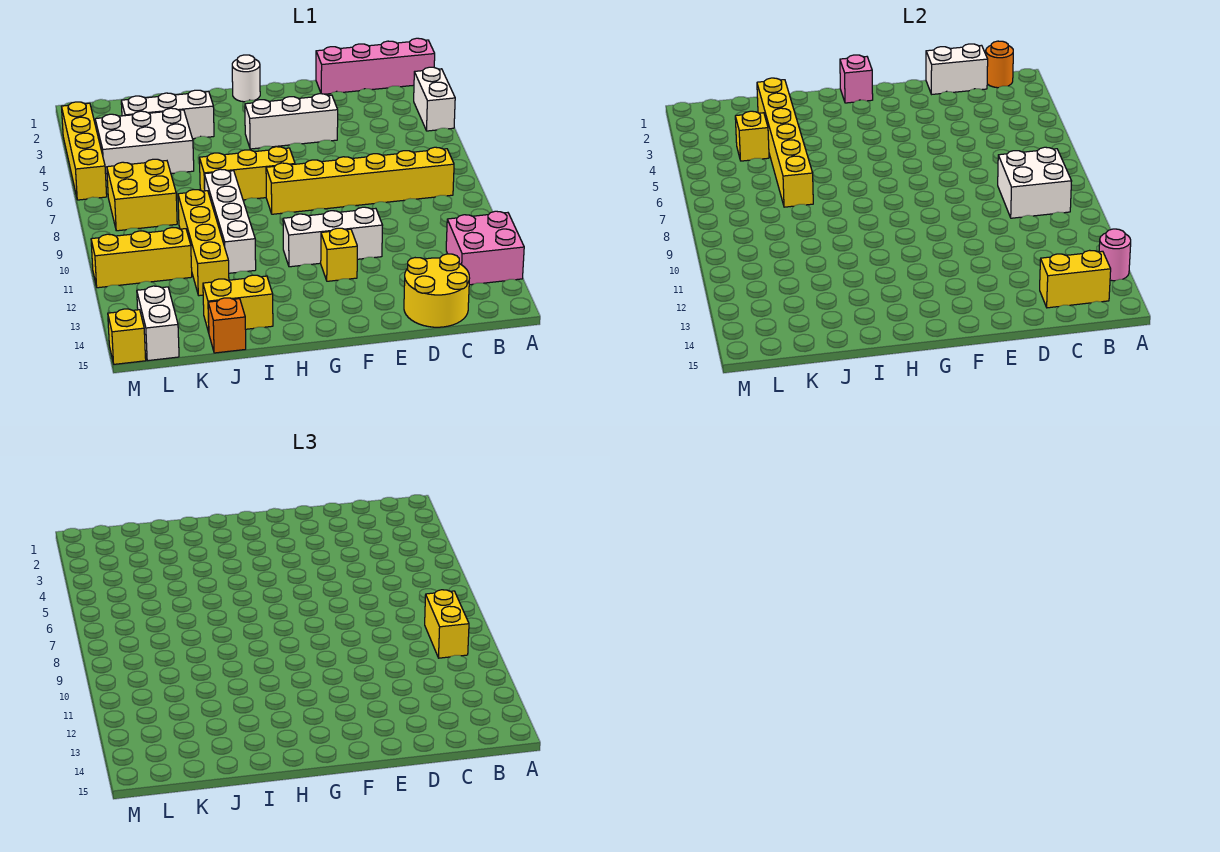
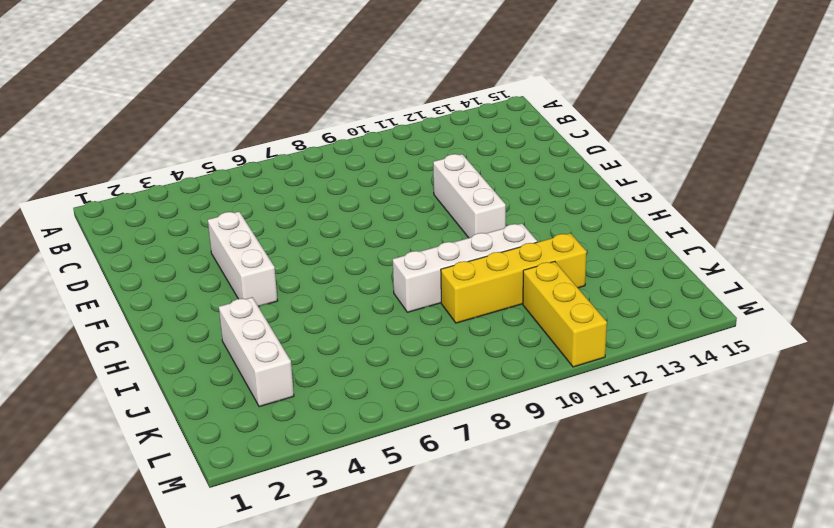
none -> pink brick A1:D1 level 1
none -> white brick A3:A4 level 1
none -> pink brick A12:B13 level 1
none -> yellow brick B8:G8 level 1

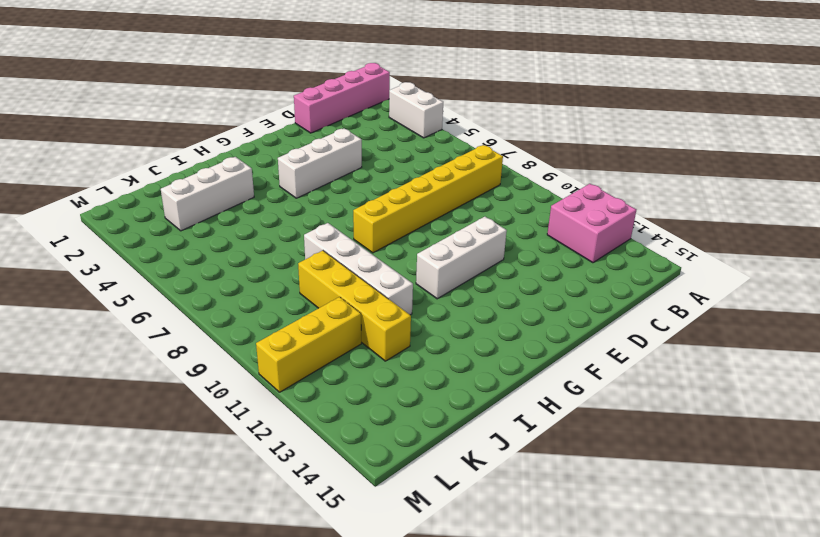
none -> yellow round brick C14:D15 level 1
none -> yellow brick F12 level 1
none -> white round brick G1 level 1
none -> yellow brick G7:I7 level 1

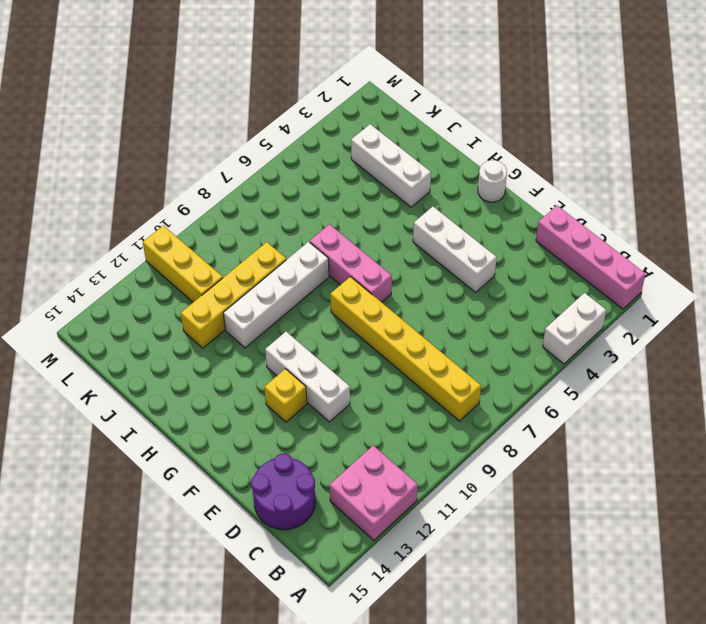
purple round brick C14:D15 level 1 -> yellow round brick C14:D15 level 1
pink brick G7:I7 level 1 -> yellow brick G7:I7 level 1
none -> yellow brick I14:J14 level 1
none -> white brick J4:L5 level 1
none -> orange brick J15 level 1
none -> yellow brick K7:L8 level 1

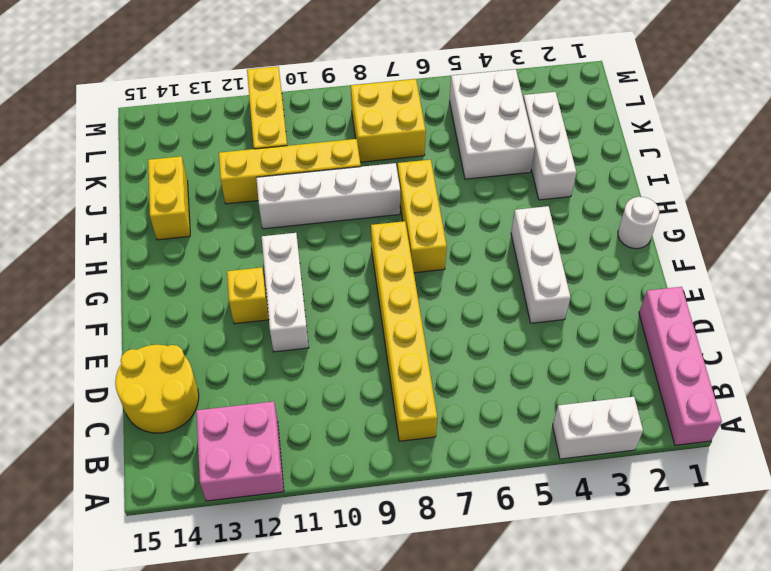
none -> orange brick J15 level 1
none -> white brick L14:L15 level 1
none -> yellow brick M3:M6 level 1
none -> yellow brick M15 level 1

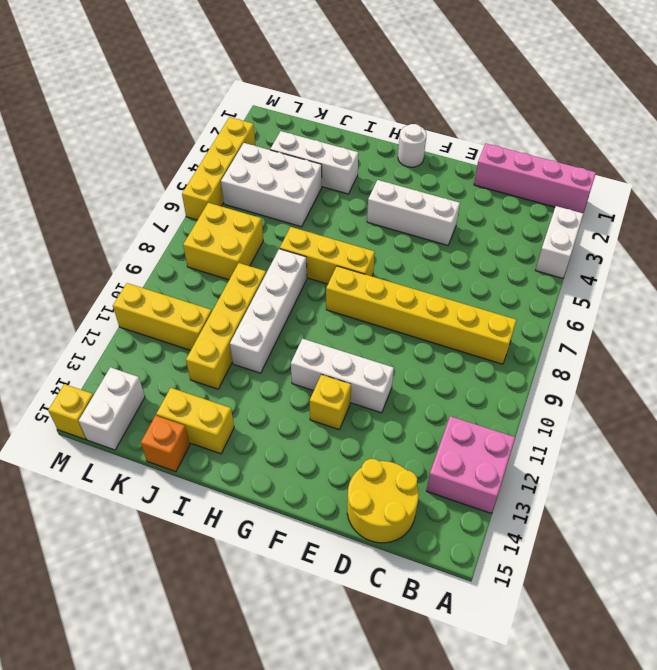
none -> pink round brick A13 level 2
none -> orange round brick B1 level 2
none -> white brick B8:C9 level 2
none -> yellow brick B14:C14 level 2

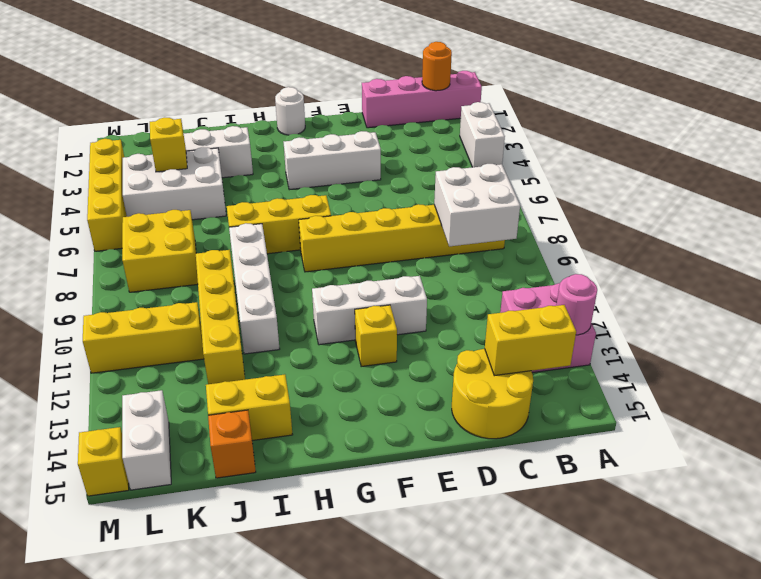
none -> white brick C1:D1 level 2
none -> pink brick G1 level 2
none -> yellow brick J2:J7 level 2
none -> yellow brick B9:B10 level 3

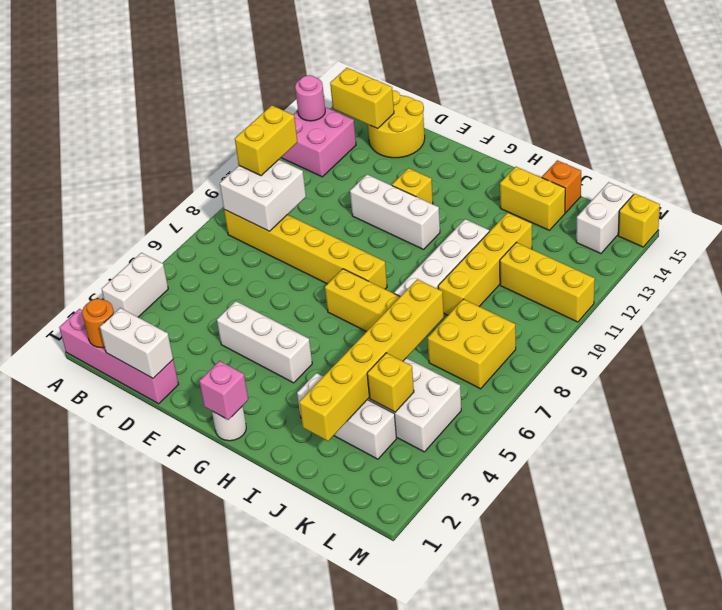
none -> yellow brick M3:M6 level 1

